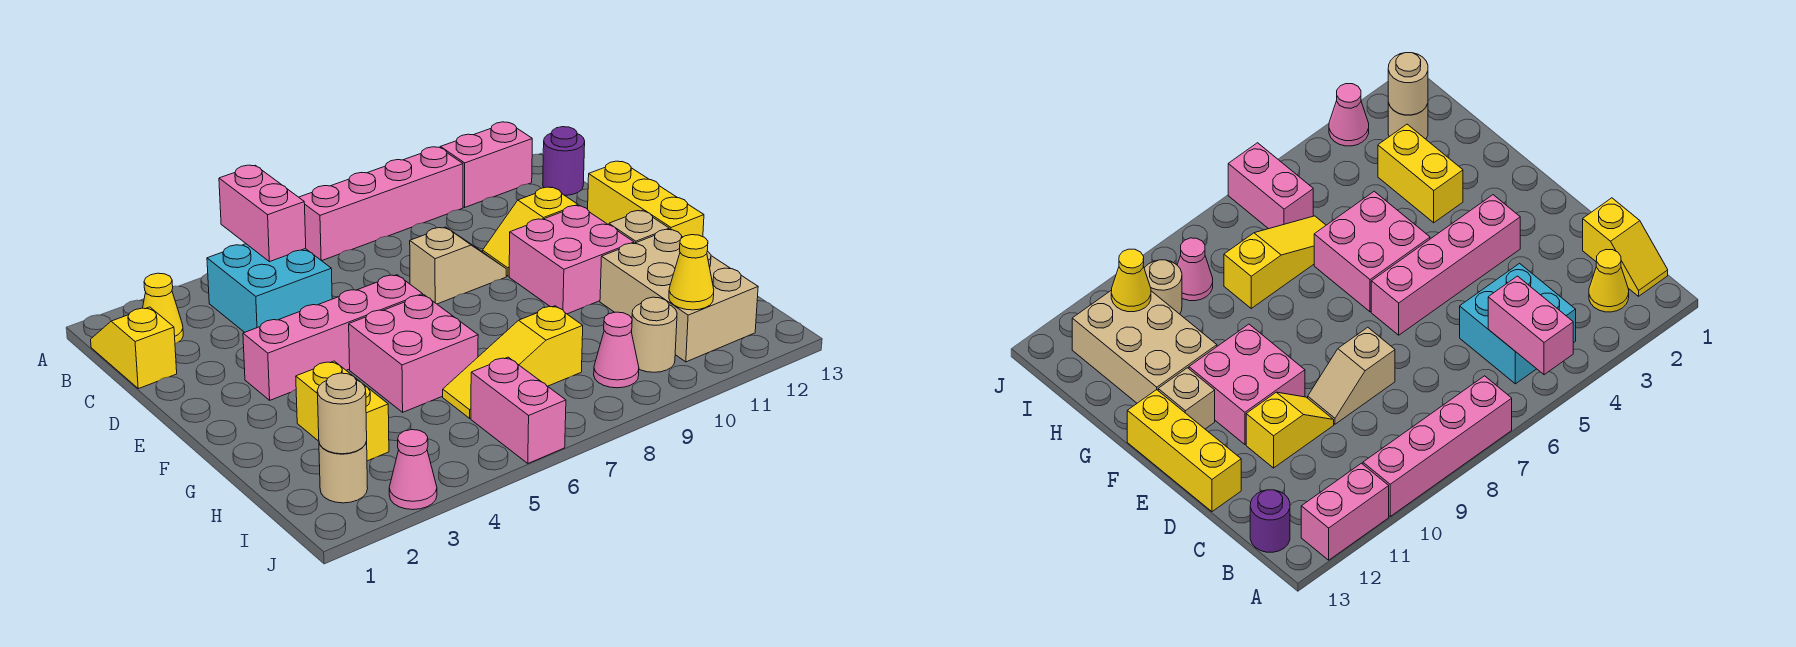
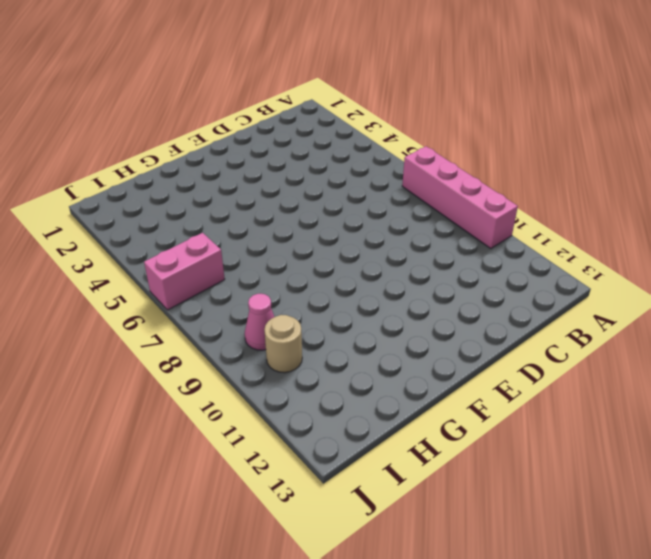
none -> pink brick A11:A12 level 1
none -> yellow slope B1:C1 level 1 top C
none -> yellow cone B2 level 1

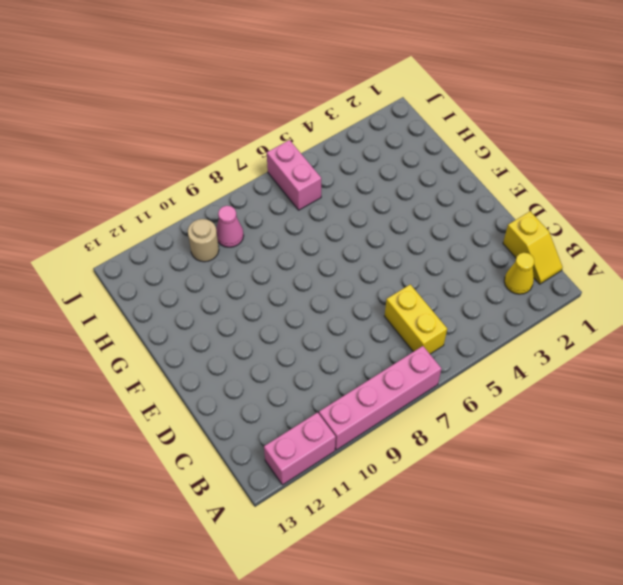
yellow brick B6:C6 level 1 -> yellow brick G3:H3 level 1
none -> cyan brick B4:C5 level 1
none -> purple round brick B13 level 1
none -> tan slope D8:D9 level 1 top 8

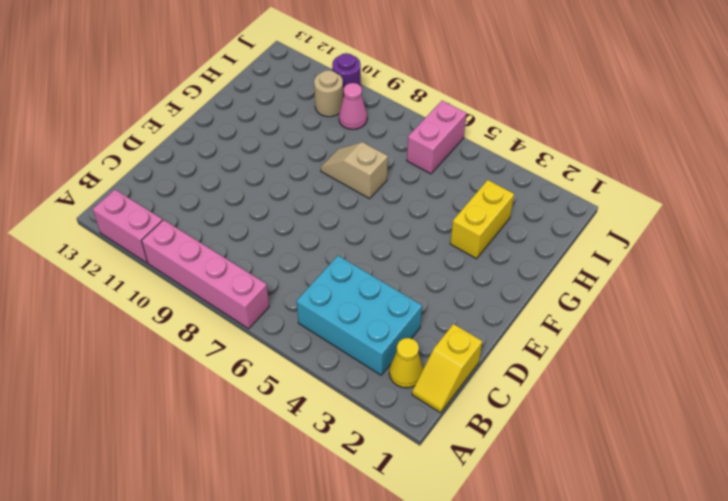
cyan brick B3:C5 level 1 -> cyan brick B4:C5 level 1
tan slope G7:G8 level 1 top 7 -> tan slope D8:D9 level 1 top 8
purple round brick J10 level 1 -> purple round brick B13 level 1
none -> yellow slope D10:D11 level 1 top 11
none -> yellow brick D13:F13 level 1
none -> pink brick E3:E6 level 1

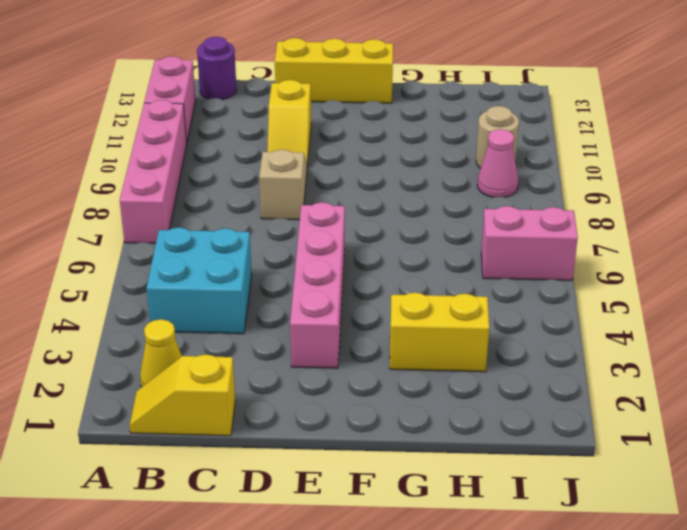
none -> pink brick E10:F11 level 1
none -> pink brick F5:G6 level 1
none -> tan brick F12 level 1

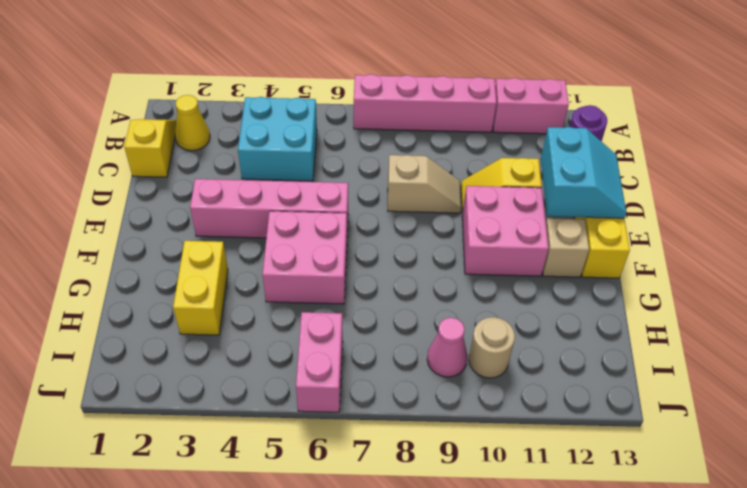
cyan slope D12:E13 level 2 top 12 -> none
none -> tan brick G11:I12 level 1
none -> yellow slope H6:H8 level 1 top 8
none -> tan round brick I2 level 1

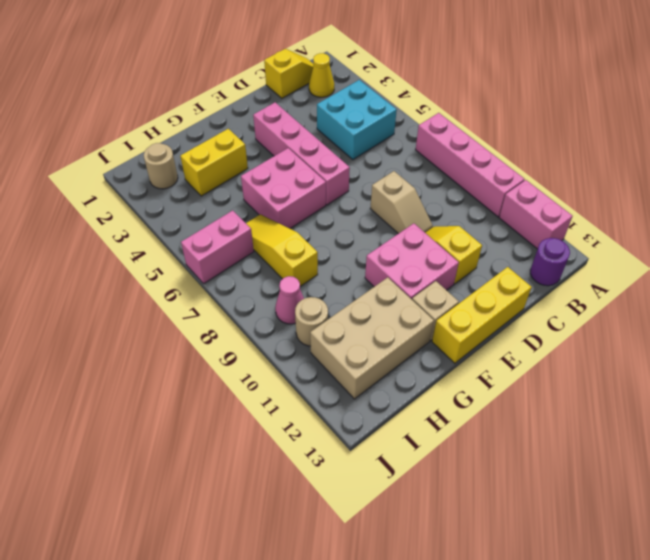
none -> pink cone J3 level 1
none -> pink brick A5:B5 level 2
none -> tan round brick I2 level 2

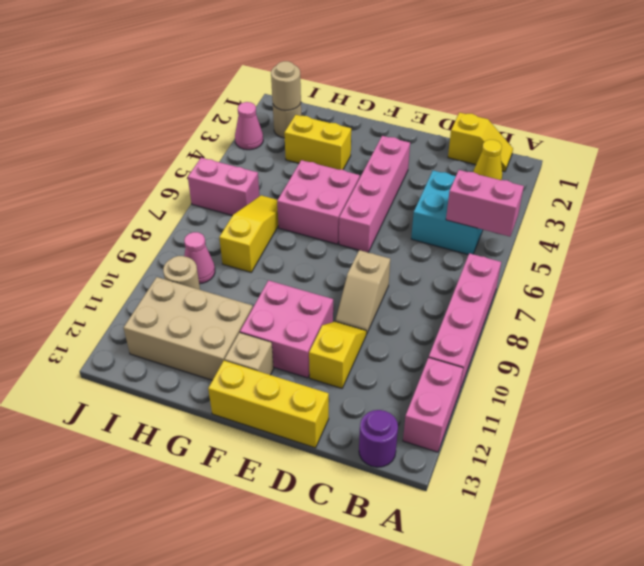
none -> yellow cone I11 level 2

